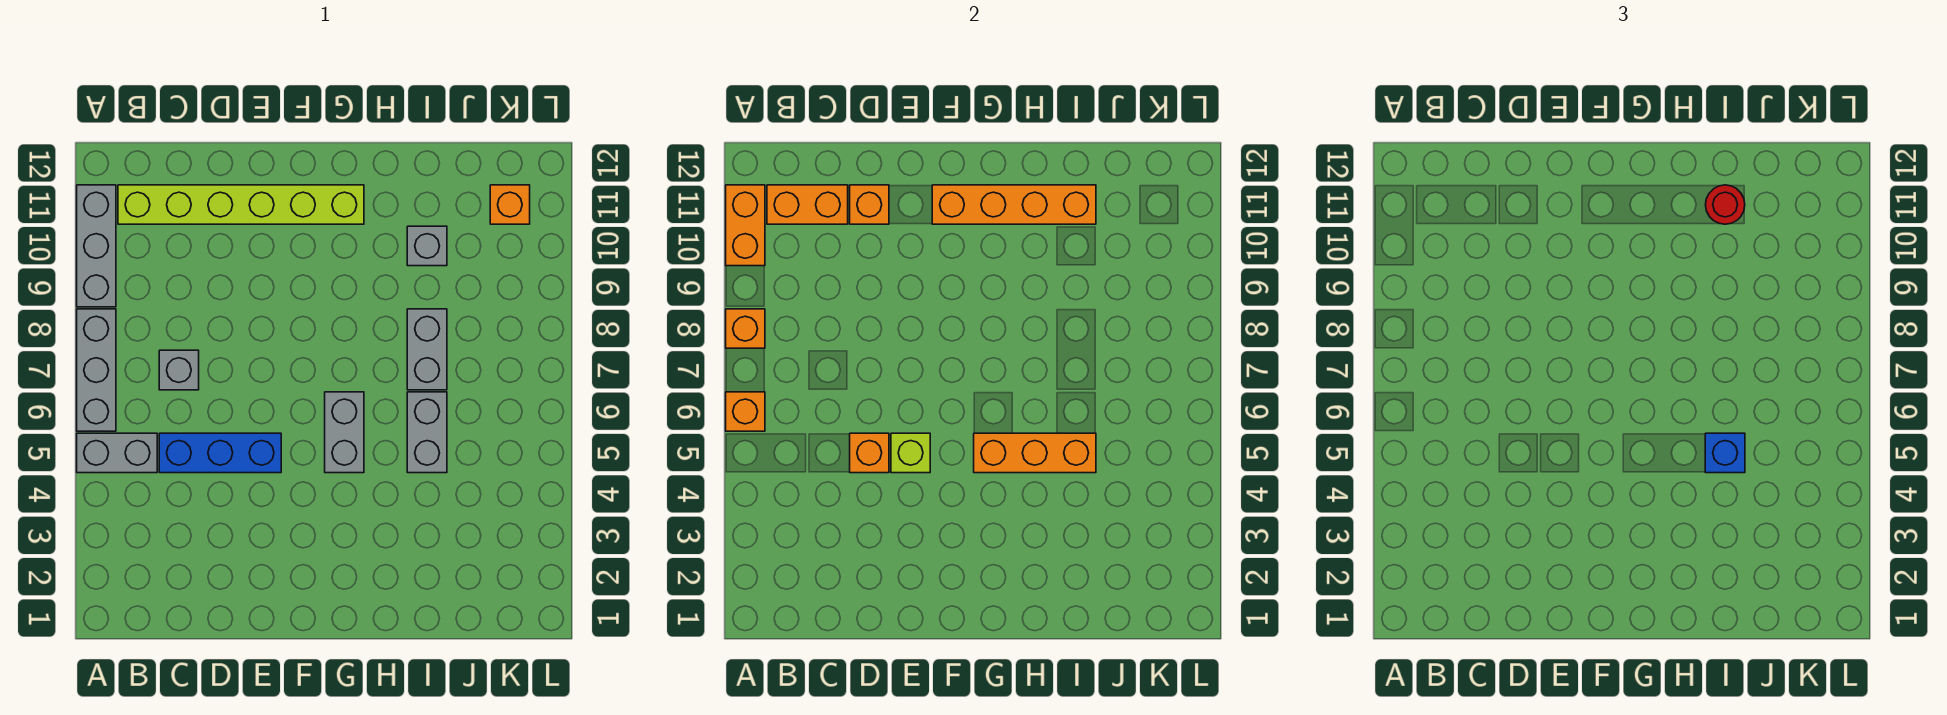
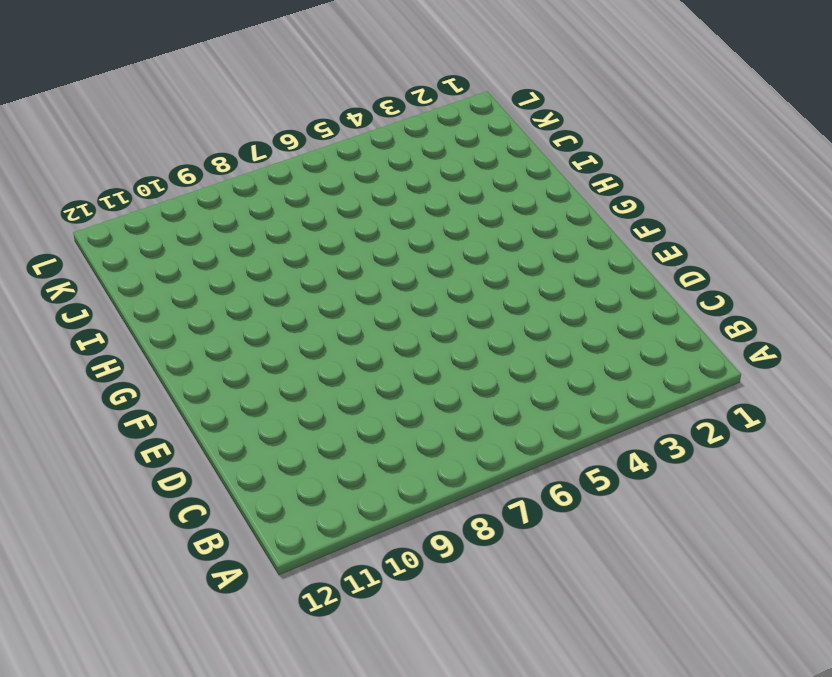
none -> grey brick A5:B5 level 1
none -> grey brick A6:A8 level 1
none -> grey brick A9:A11 level 1

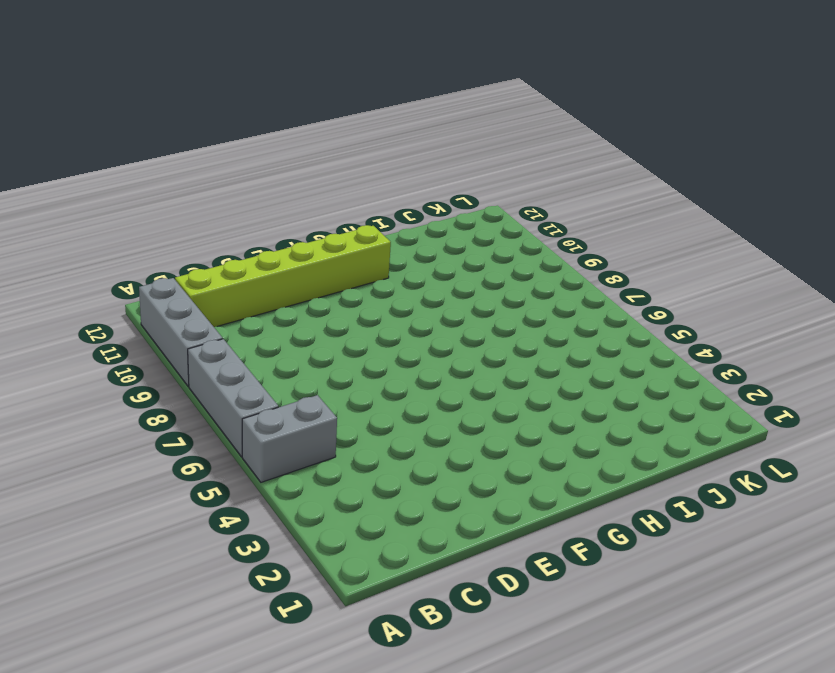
none -> blue brick C5:E5 level 1
none -> grey brick C7 level 1
none -> grey brick G5:G6 level 1

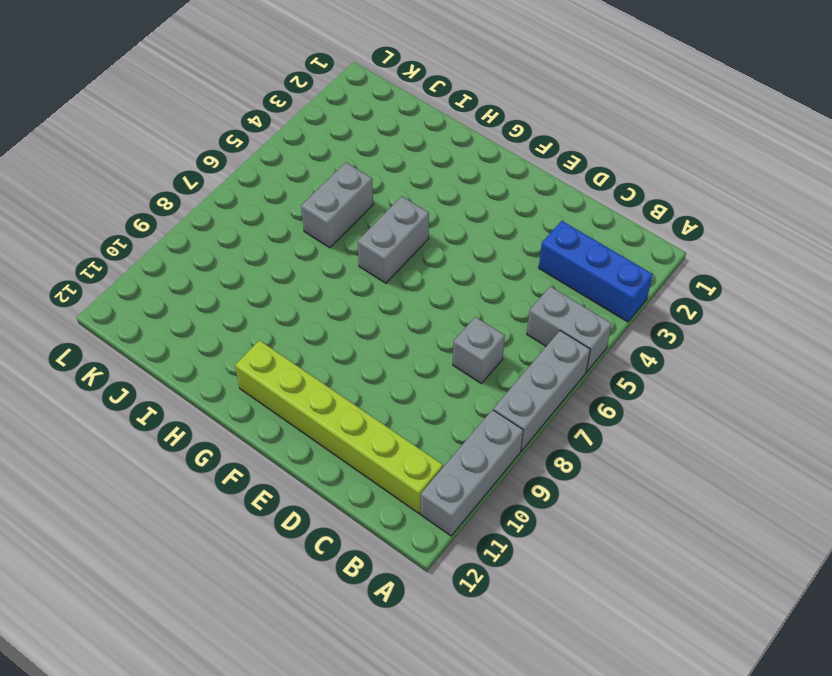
blue brick A3:C3 level 1 -> blue brick C5:E5 level 1
none -> grey brick I7:I8 level 1
none -> grey brick I10 level 1
none -> orange brick K11 level 1

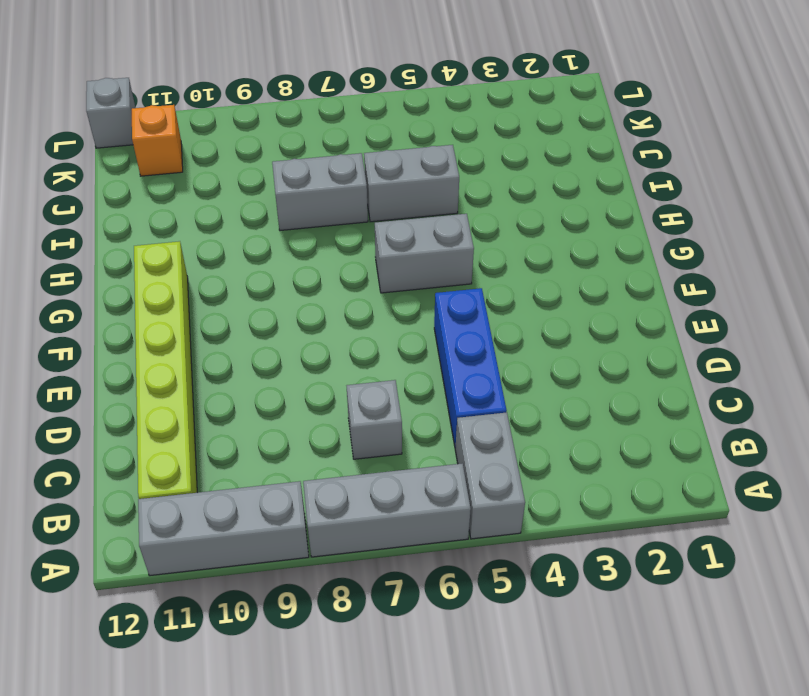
grey brick L12 level 1 -> grey brick I10 level 1
none -> orange brick A6 level 2
none -> orange brick A8 level 2
none -> orange brick A10:A11 level 2

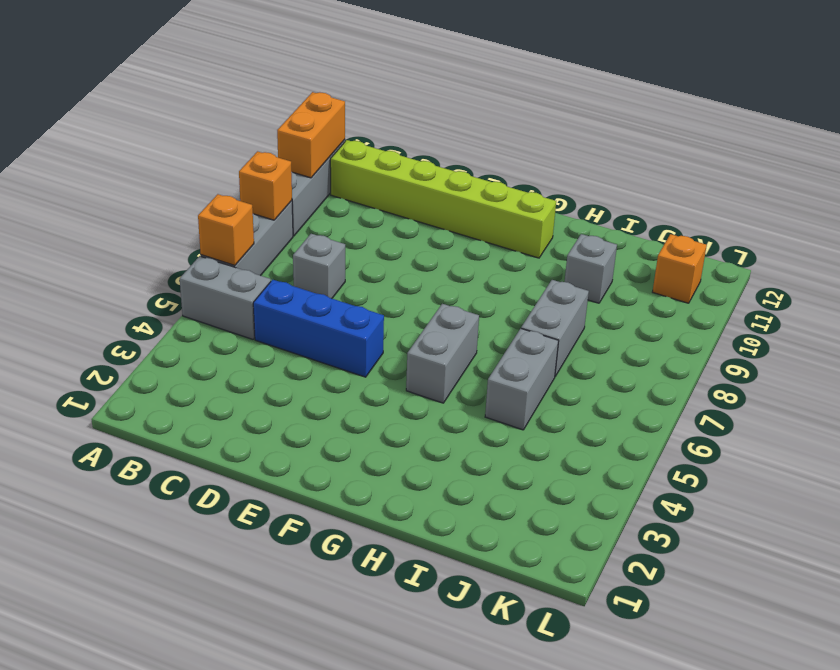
none -> orange brick B11:C11 level 2
none -> orange brick D5 level 2
none -> orange brick D11 level 2

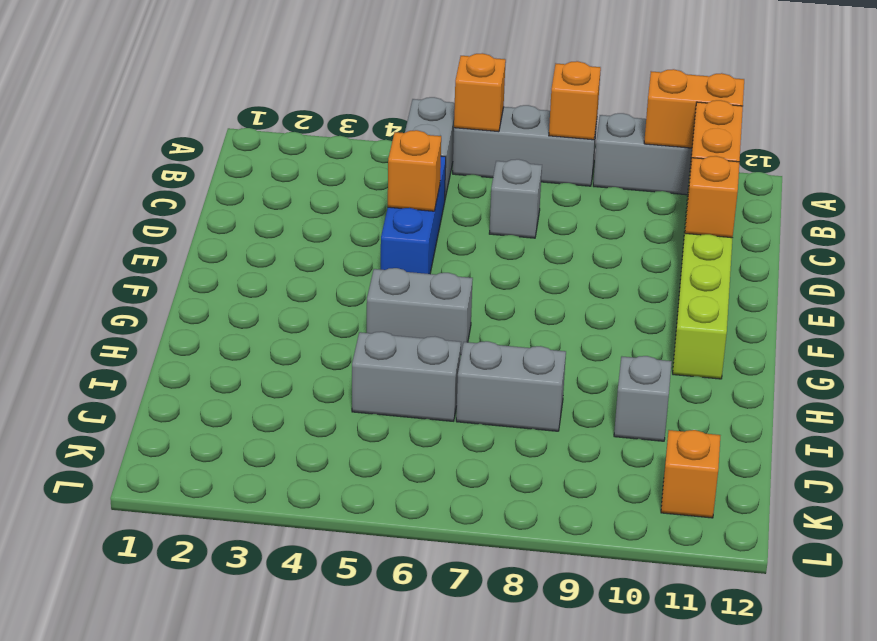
none -> lime brick E5 level 2
none -> orange brick F11:I11 level 2
none -> orange brick G5:I5 level 2

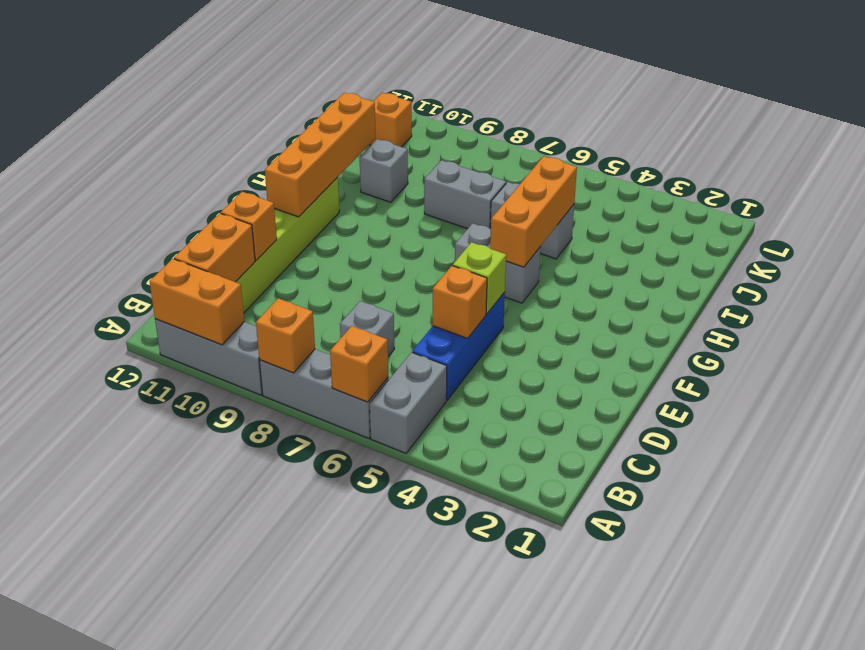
none -> blue brick I5 level 3
none -> red round brick I11 level 3

